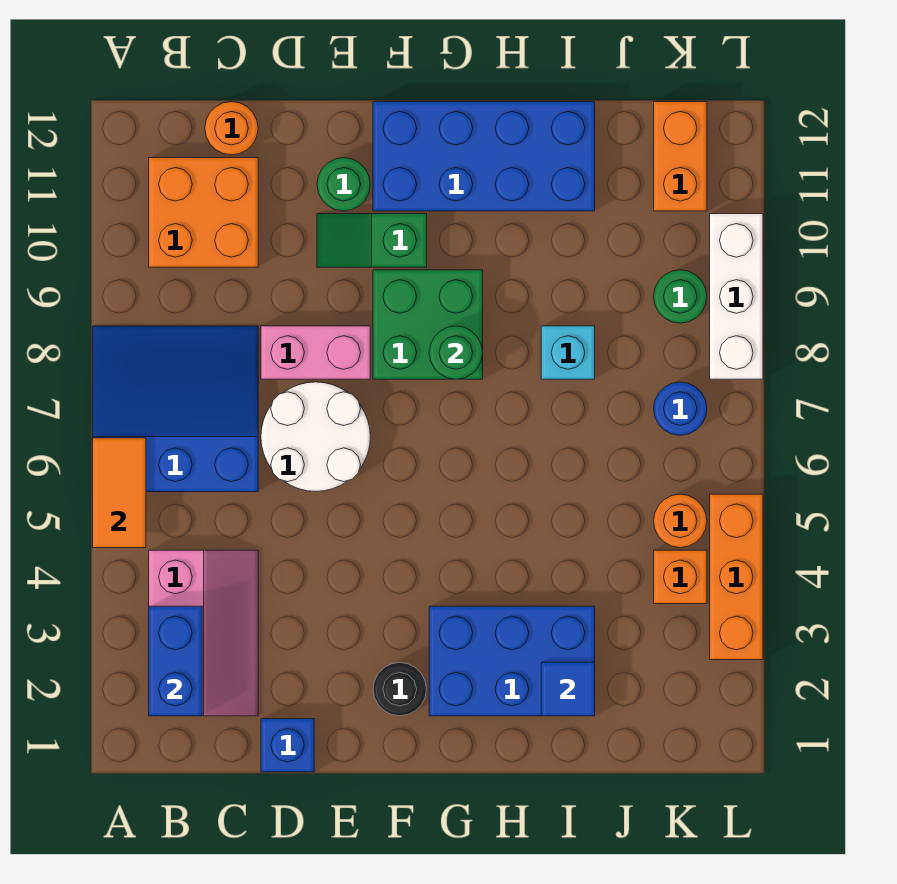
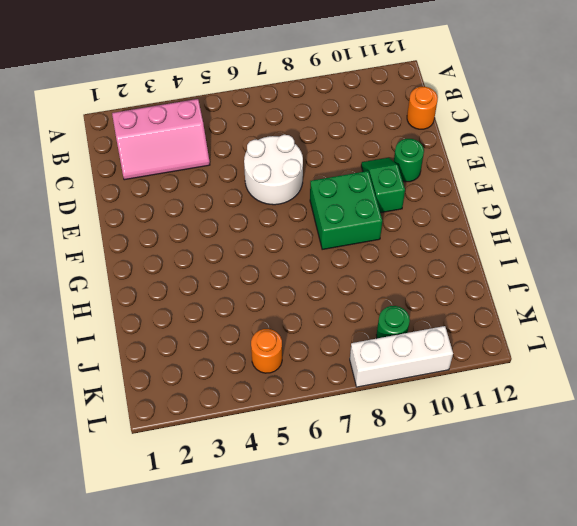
none -> blue slope A6:C8 level 1 top 6
none -> orange brick B10:C11 level 1
none -> blue brick D1 level 1

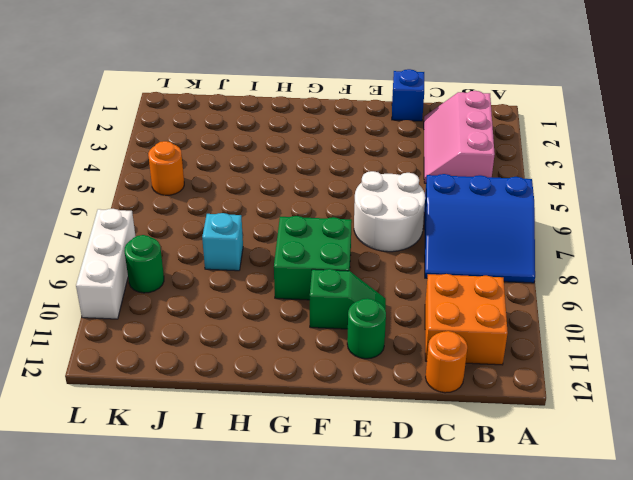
none -> pink brick D8:E8 level 1
none -> black round brick F2 level 1
none -> blue brick F11:I12 level 1

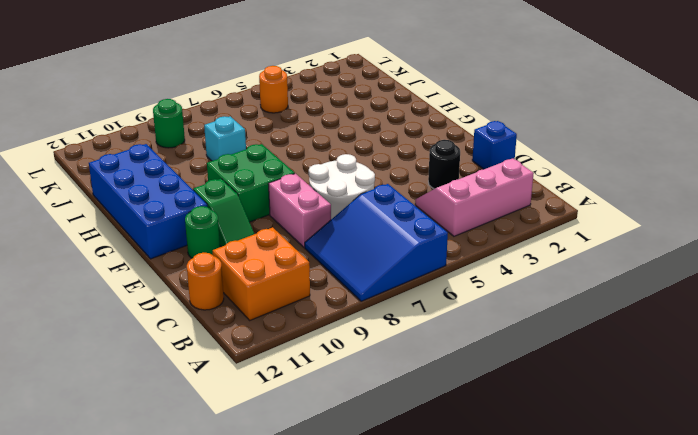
black round brick D3 level 1 -> black round brick F2 level 1
none -> blue brick G2:I3 level 1
none -> orange brick K4 level 1
none -> blue round brick K7 level 1

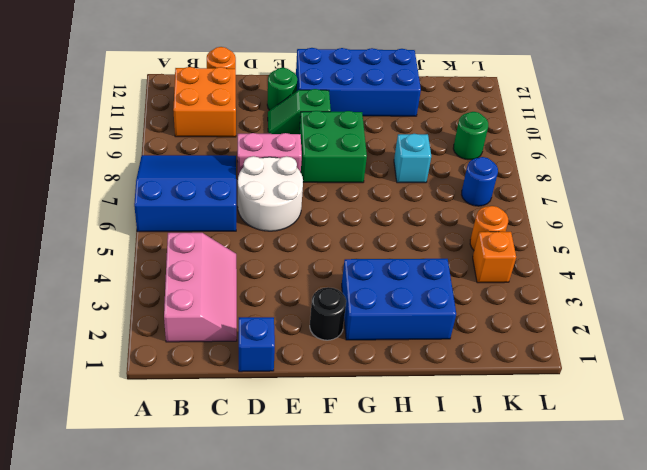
none -> orange brick K11:K12 level 1
none -> orange brick L3:L5 level 1
none -> white brick L8:L10 level 1

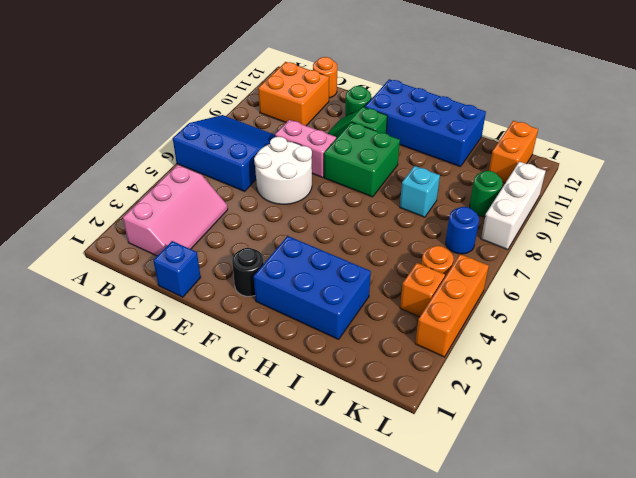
none -> orange tile A5:A6 level 2
none -> blue brick B2:B3 level 2
none -> green round brick G8 level 2

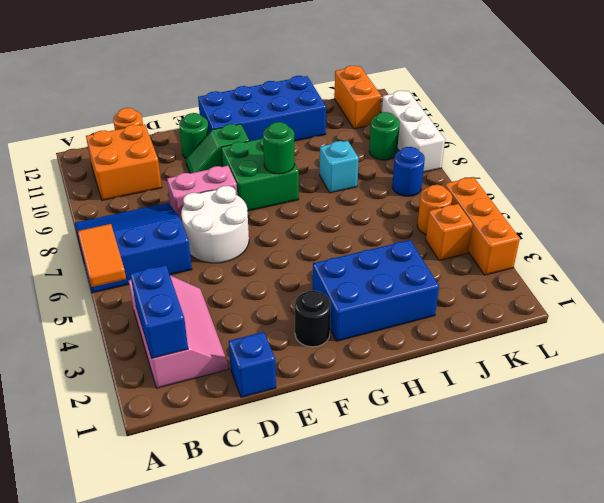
none -> blue tile I2 level 2

